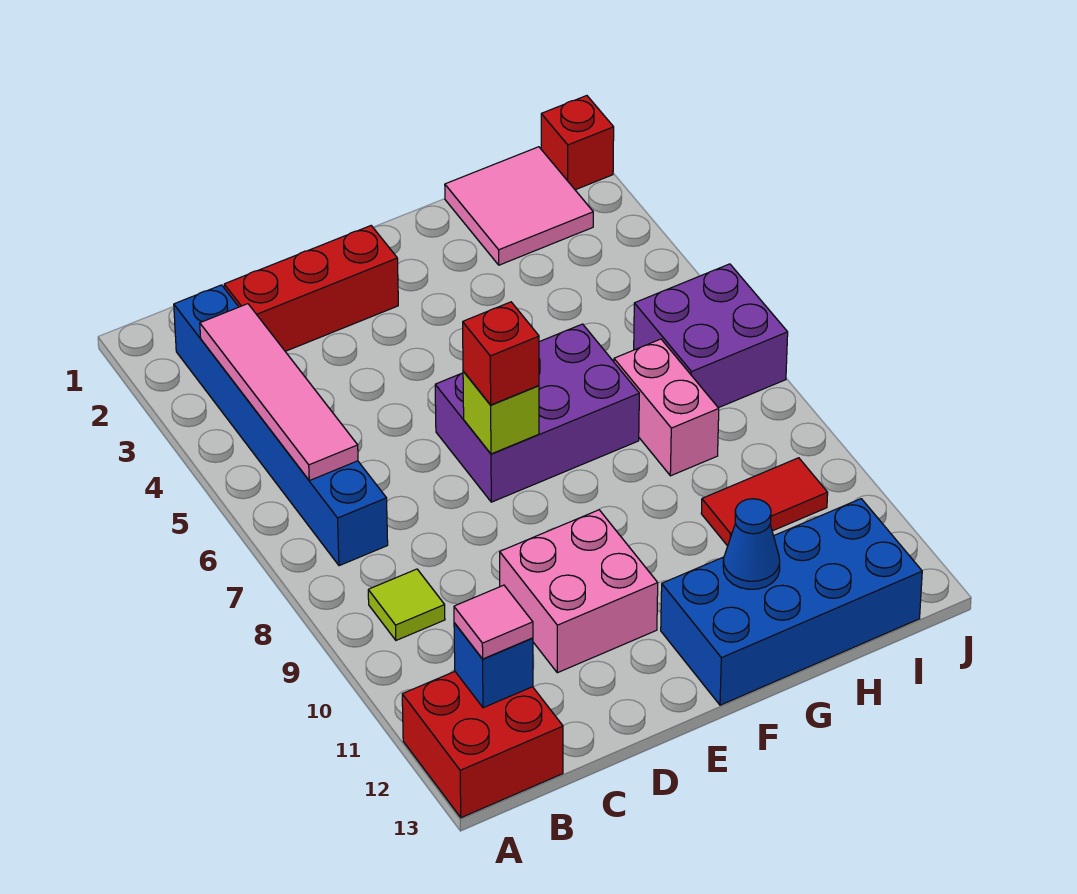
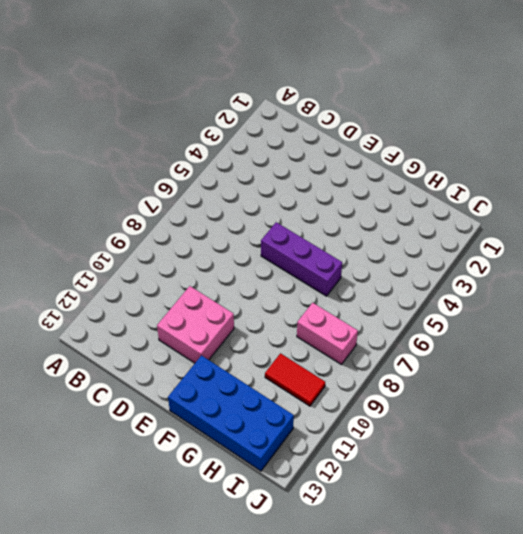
purple brick E6:G6 level 1 -> purple brick E6:G7 level 1
pink brick H8:I8 level 1 -> pink brick H7:H8 level 1
none -> red brick A12:B13 level 1
none -> blue brick B2:B7 level 1
none -> lime tile B9 level 1

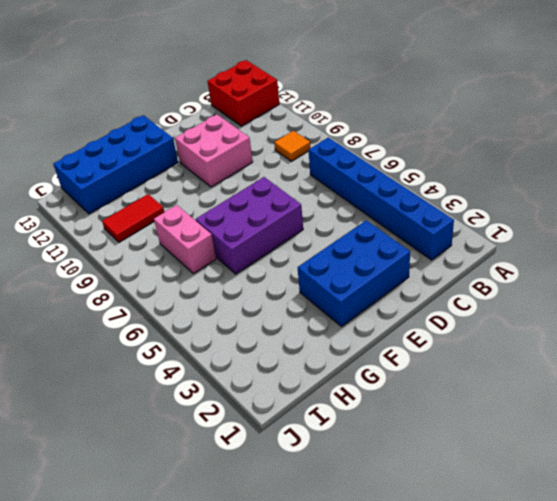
orange tile B9 level 1 -> lime tile B9 level 1
blue brick D2:F3 level 1 -> red brick C2:E2 level 1
none -> pink tile H1:I2 level 1
none -> purple brick I6:J7 level 1
none -> red brick J1 level 1

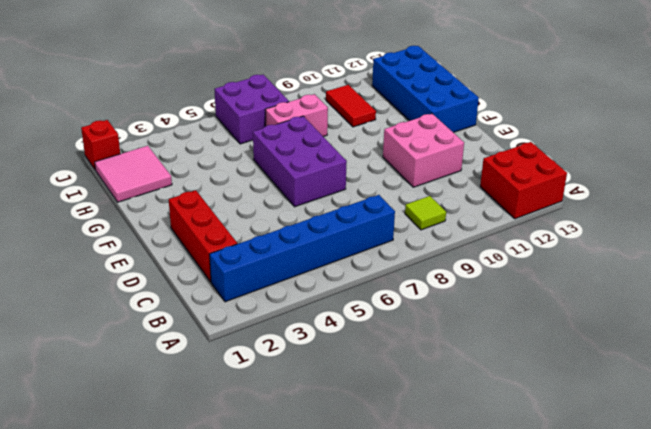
none -> pink tile B3:B6 level 2
none -> blue brick B12 level 2
none -> lime brick E7 level 2

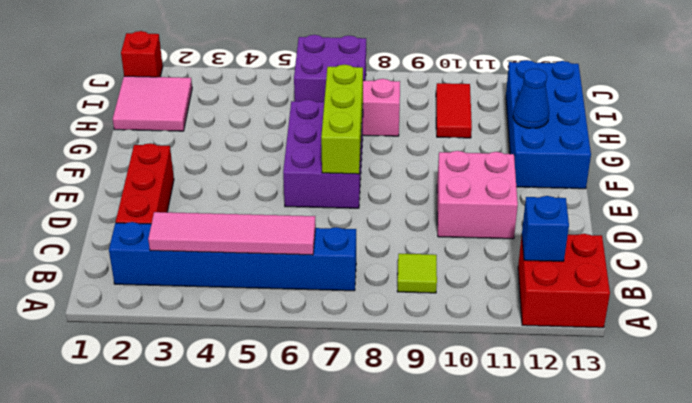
lime brick E7:G7 level 2 -> lime brick E7 level 2
none -> pink tile B12 level 3
none -> red brick E7 level 3

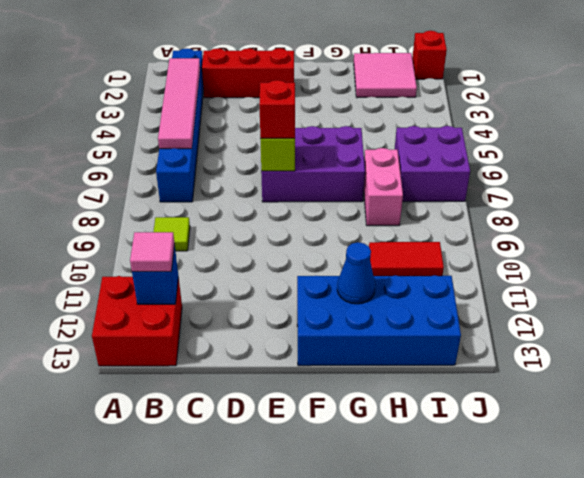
none -> pink brick D10:E11 level 1

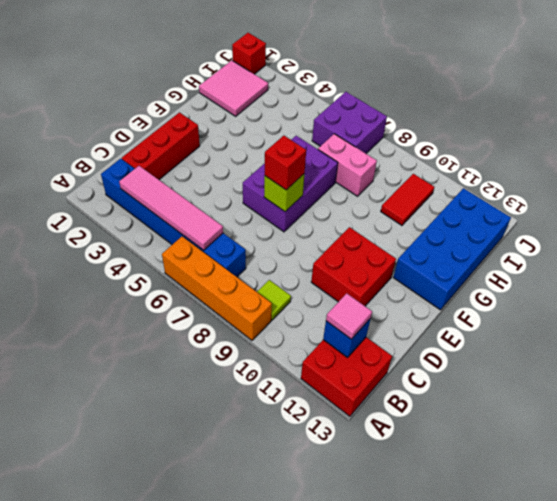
orange brick A6:A9 level 1 -> none
red brick D10:E11 level 1 -> pink brick D10:E11 level 1
none -> blue cone G12 level 2

